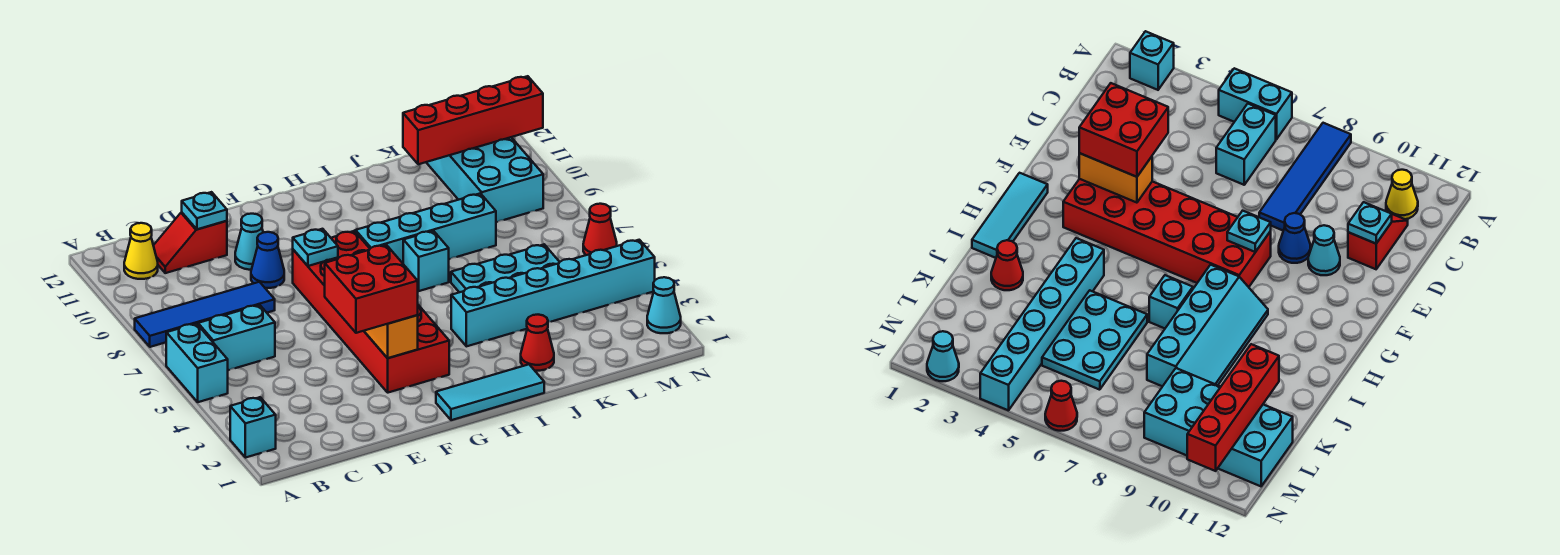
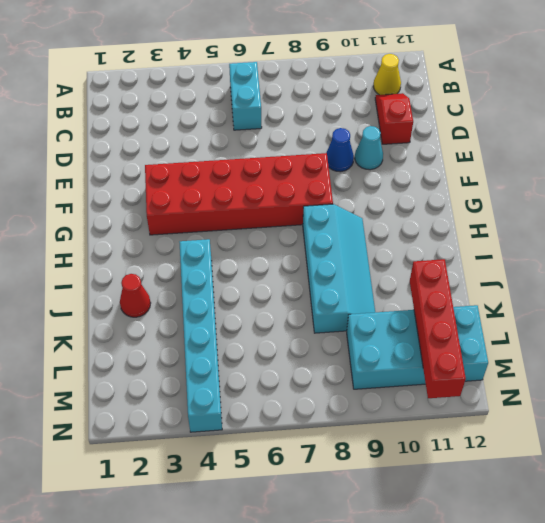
none -> cyan brick A2 level 1
none -> cyan brick A5:A6 level 1
none -> blue tile A8:D8 level 1

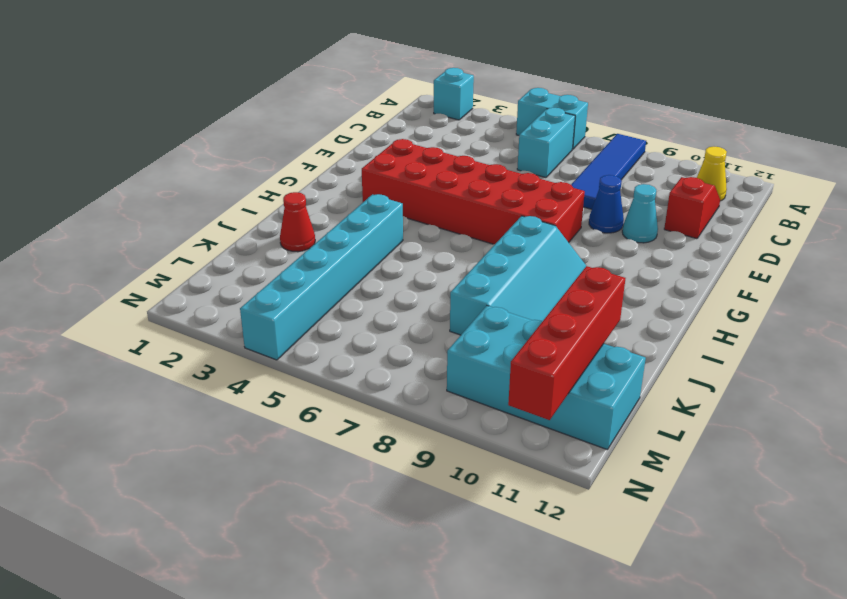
none -> cyan tile G1:I1 level 1
none -> cyan brick I7 level 1
none -> cyan plate J5:L6 level 1

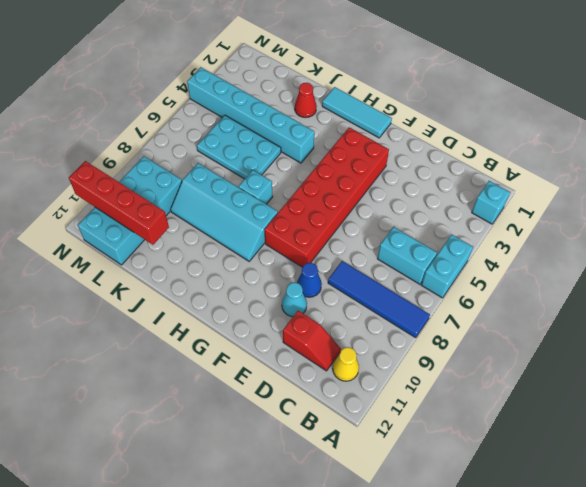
none -> cyan cone N2 level 1
none -> red cone N6 level 1
none -> cyan plate D11 level 2

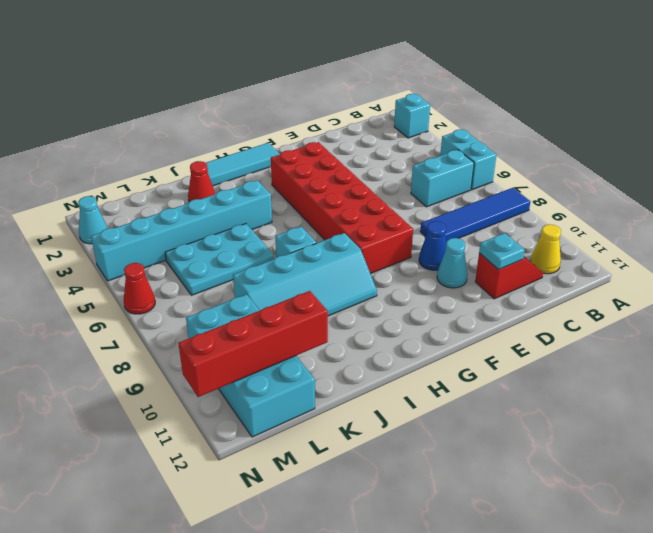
none -> orange brick F3:F4 level 2
none -> cyan plate F8 level 2
none -> red brick E3:F4 level 3

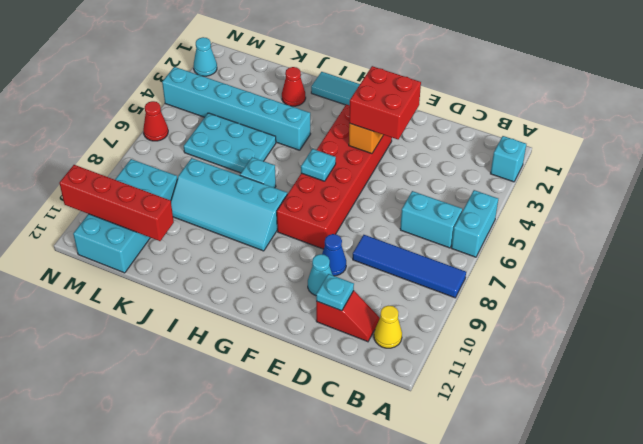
cyan plate G6 level 2 -> cyan plate F8 level 2

